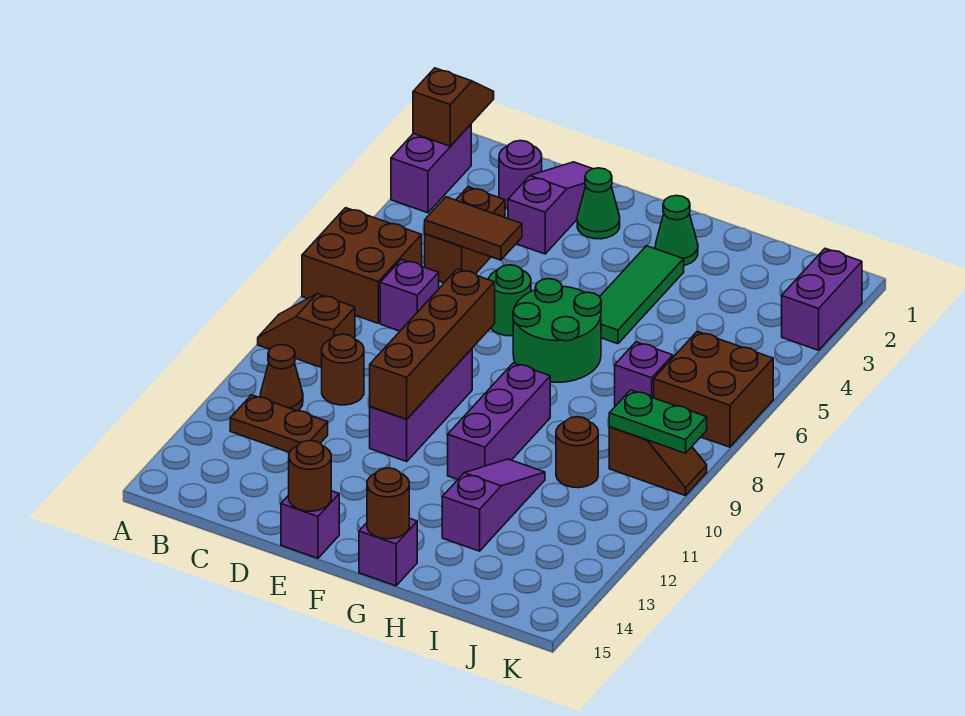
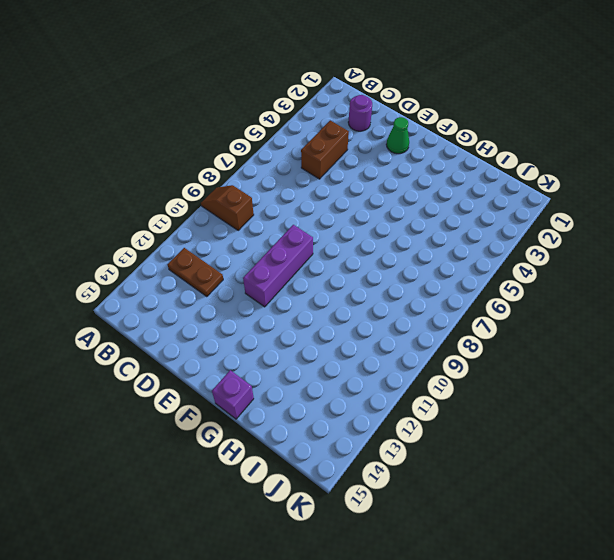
none -> purple brick A2:A3 level 1
none -> brown brick A6:B7 level 1
none -> brown cone B11 level 1
none -> purple brick C7 level 1

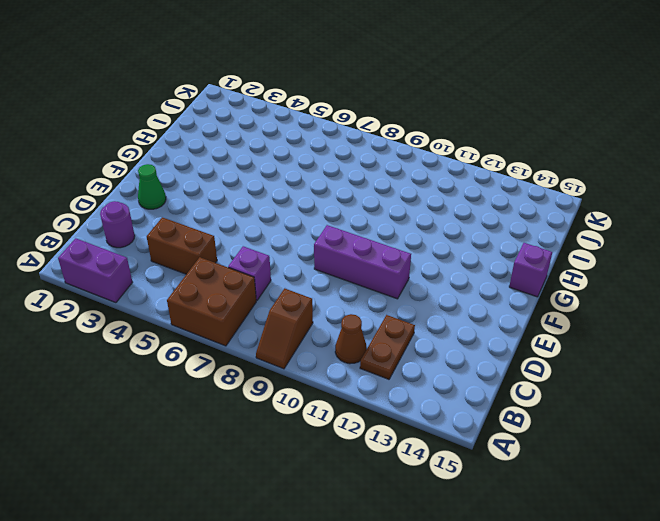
none -> brown round brick C10 level 1
none -> purple slope D1:D3 level 1 top 3
none -> green round brick E6 level 1
none -> purple brick E15 level 1

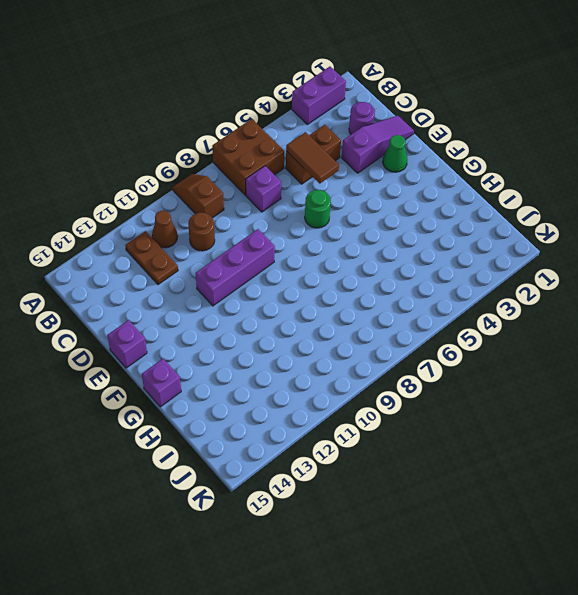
none -> green round brick F6:G7 level 1
none -> green cone G2 level 1
none -> green tile G3:G5 level 1
none -> purple brick G9:G11 level 1

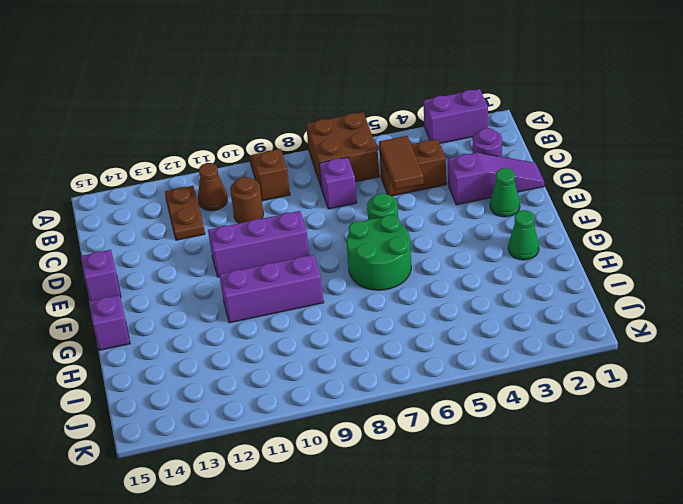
none -> green tile G3:G5 level 1
none -> purple slope H11:H13 level 1 top 13
none -> purple brick I7 level 1
none -> brown round brick I10 level 1

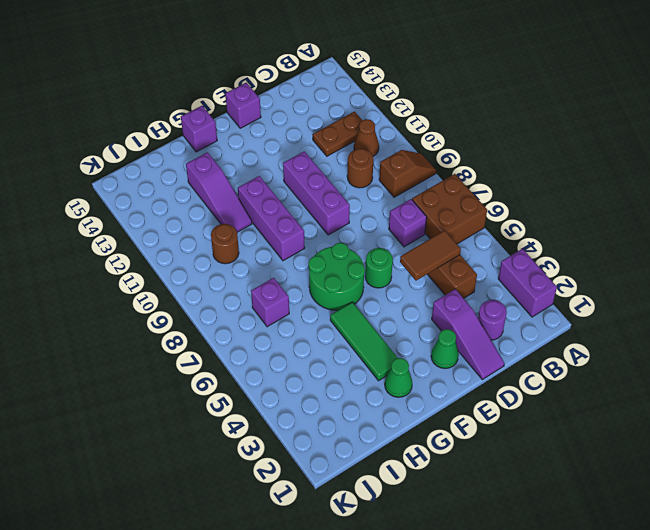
none -> brown brick J6:K7 level 1
none -> brown slope J9:K9 level 1 top J
none -> purple brick K2:K3 level 1
none -> brown slope A1:A2 level 2 top 2

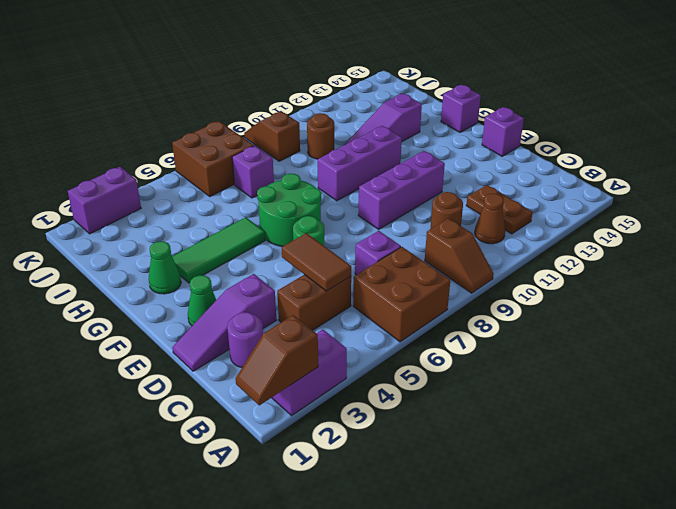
none -> brown brick E8:E11 level 2
none -> brown round brick E15 level 2
none -> brown round brick G15 level 2
none -> green plate J9:K9 level 2

